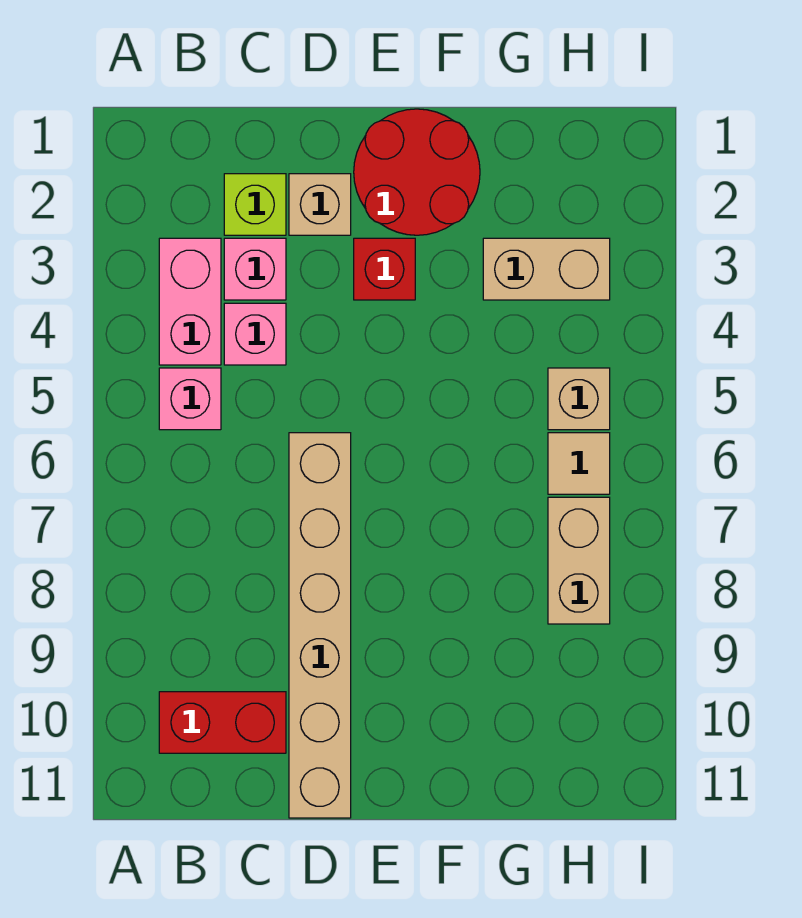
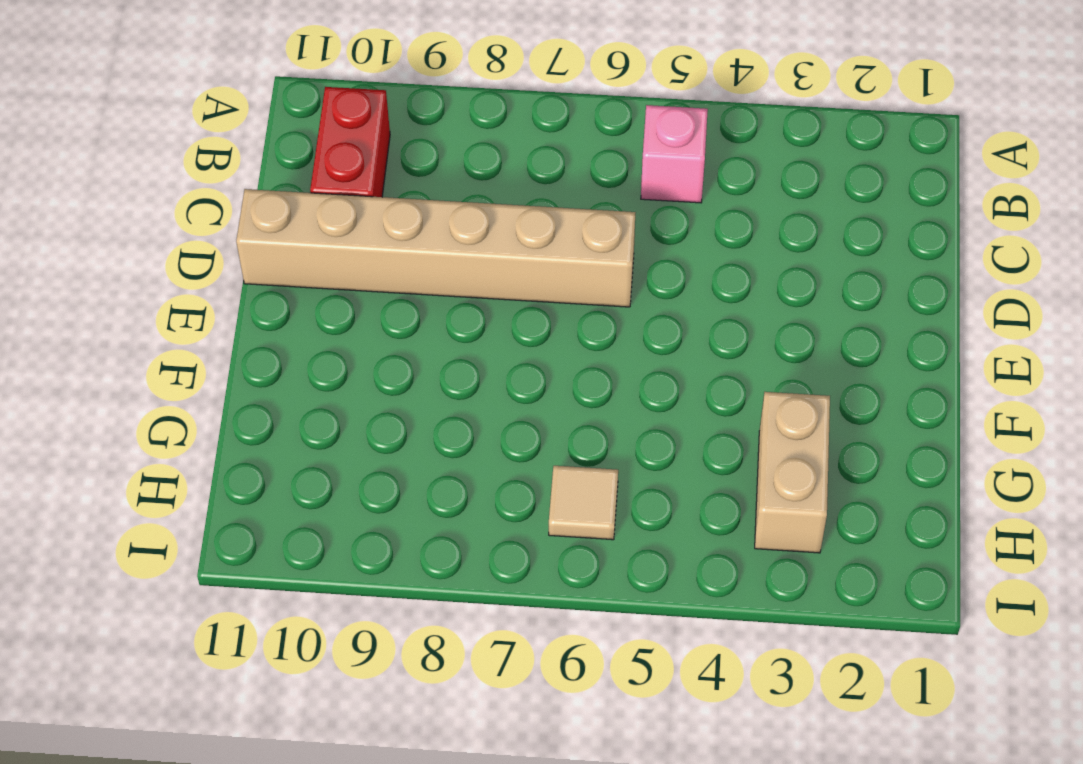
none -> pink brick B3:B4 level 1
none -> lime brick C2 level 1
none -> pink brick C3 level 1

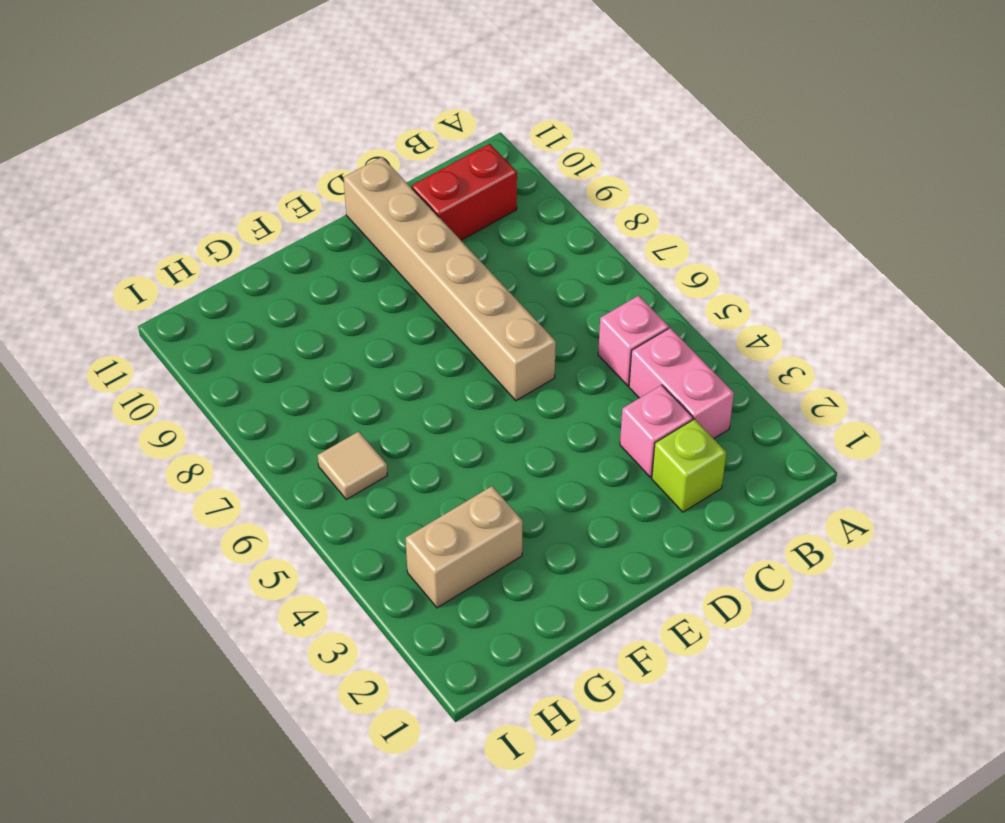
none -> pink brick C4 level 1
none -> tan brick D2 level 1
none -> red round brick E1:F2 level 1

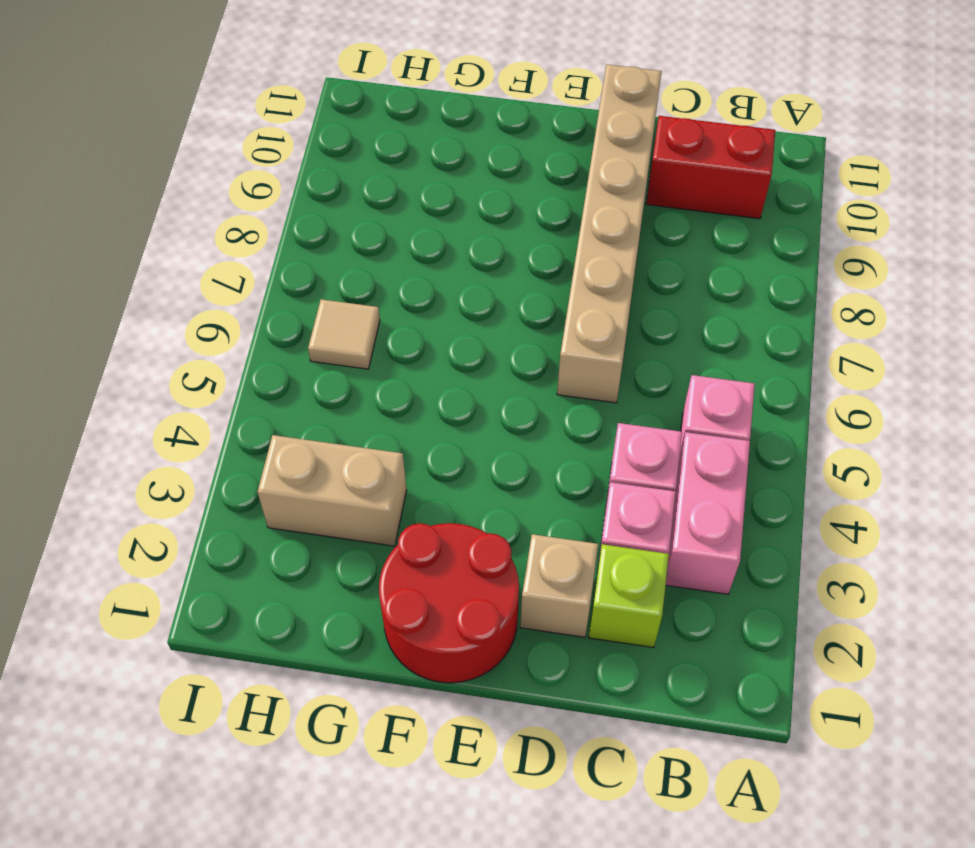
none -> red brick E3 level 1
none -> tan brick H5 level 1
none -> tan brick H7:H8 level 1

